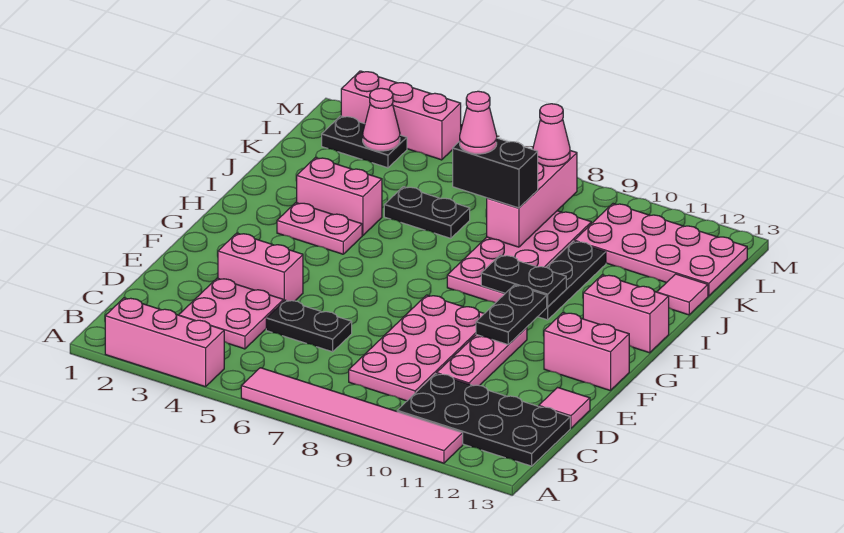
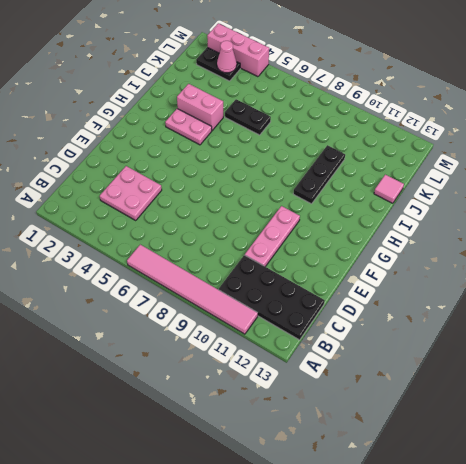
none -> pink brick A2:A4 level 1
none -> pink plate C8:F9 level 1
none -> black plate D5:D6 level 1

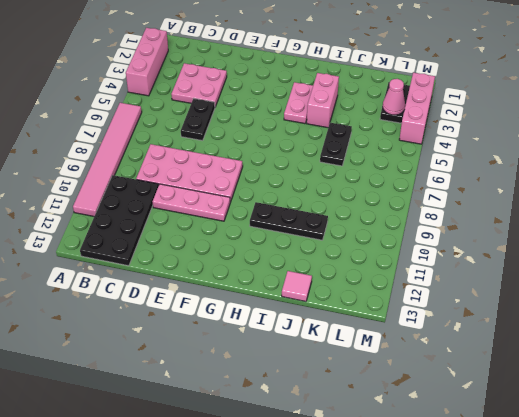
none -> pink tile D13 level 1
none -> pink brick E3:E4 level 1
none -> pink brick F12:F13 level 1

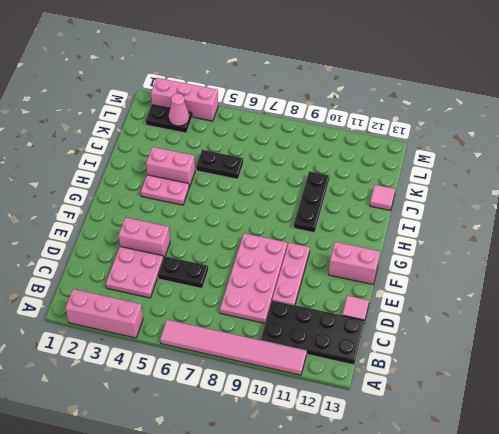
none -> pink plate H8:K9 level 1
none -> pink brick H12:H13 level 1
none -> pink plate K10:L13 level 1

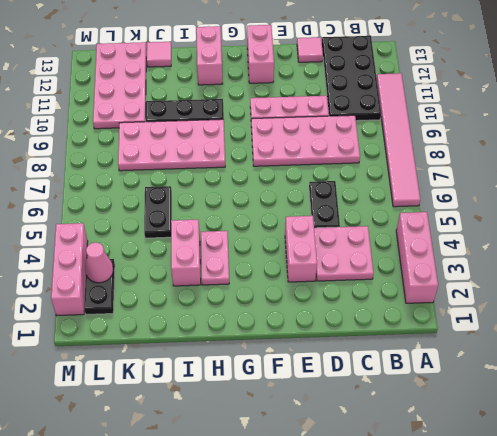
none -> black plate F10:G10 level 2
none -> black plate H9:H10 level 2
none -> pink brick J8:L8 level 2

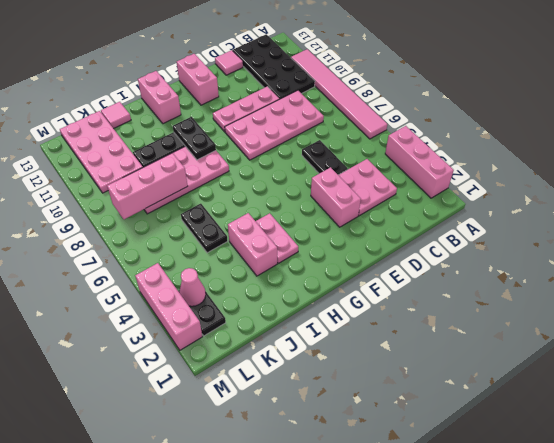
none -> black plate F10:G10 level 2
none -> black brick J7:J8 level 3
none -> pink cone L8 level 3

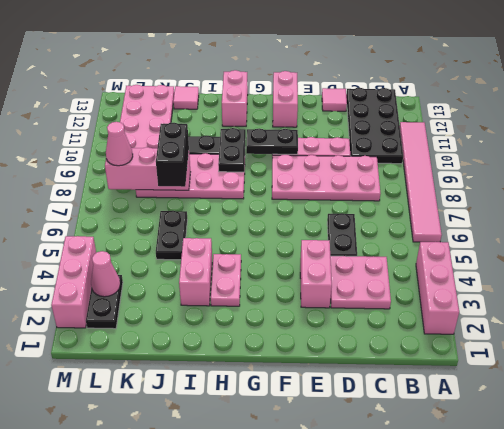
none -> pink cone J7 level 4

